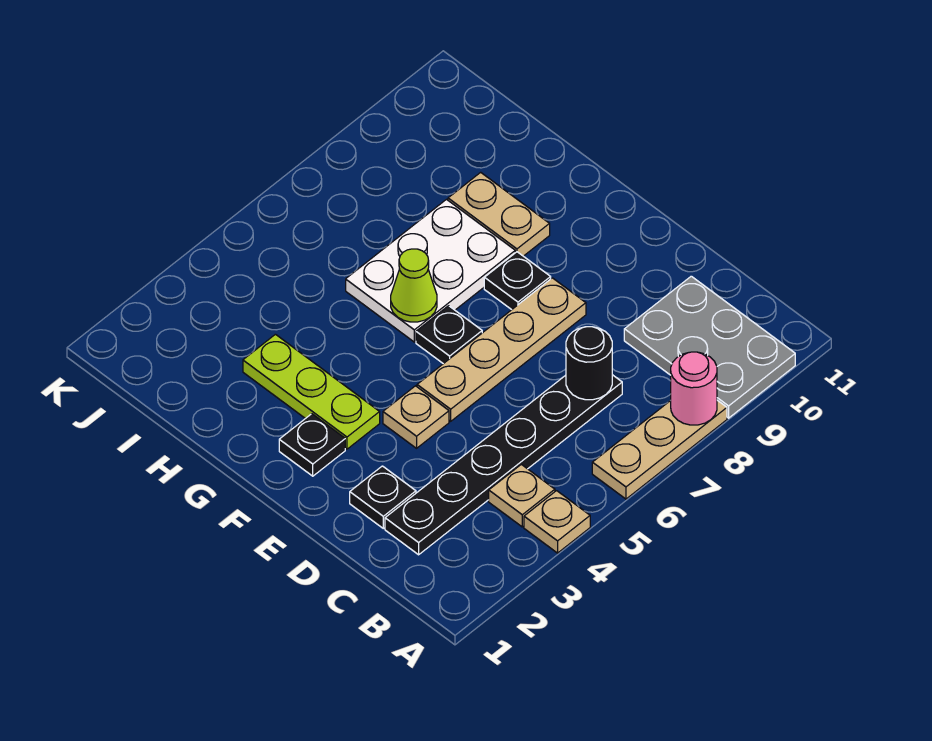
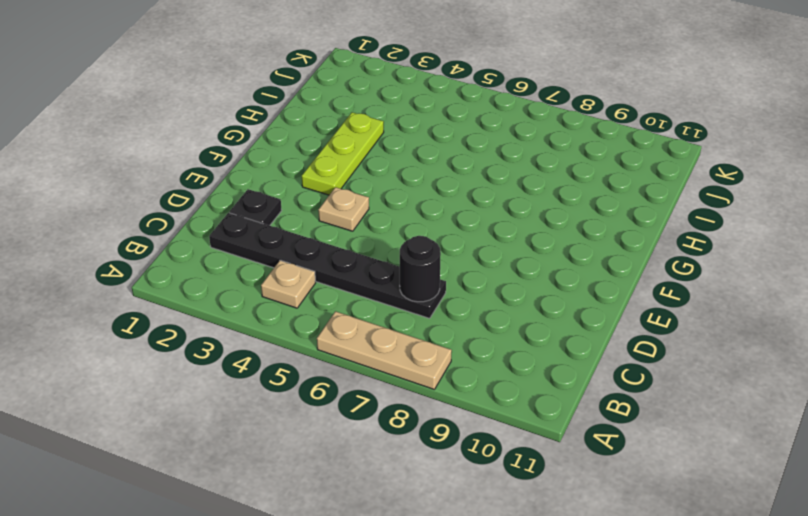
none -> tan plate A4 level 1
none -> grey plate A9:C10 level 1
none -> tan plate E5:E8 level 1

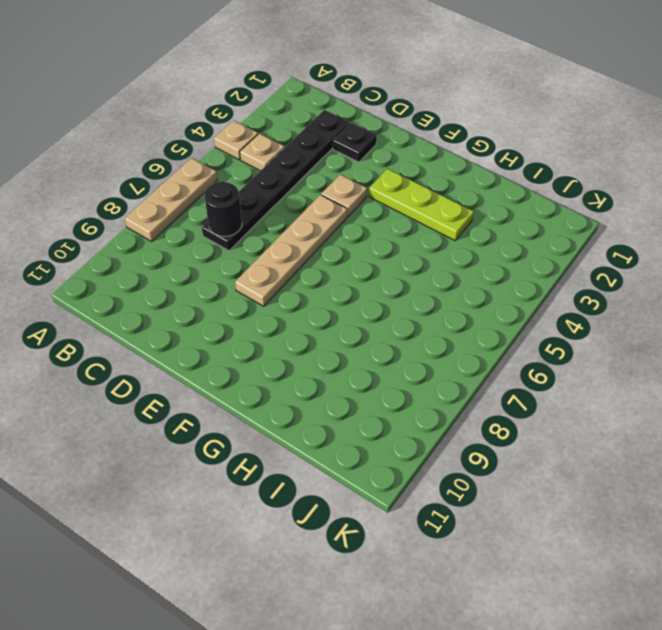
none -> grey plate A9:C10 level 1
none -> black plate F2 level 1
none -> black plate F6 level 1

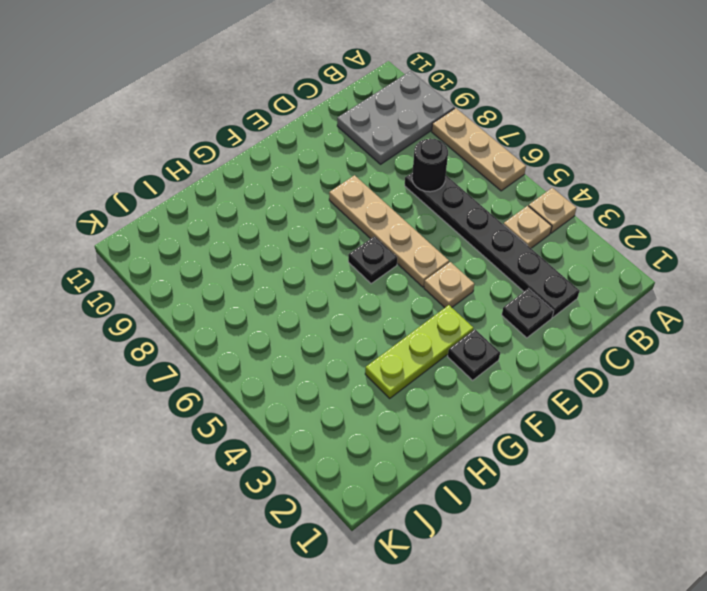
none -> black plate F8 level 1
none -> white plate G6:H8 level 1
none -> tan plate G9:H9 level 1

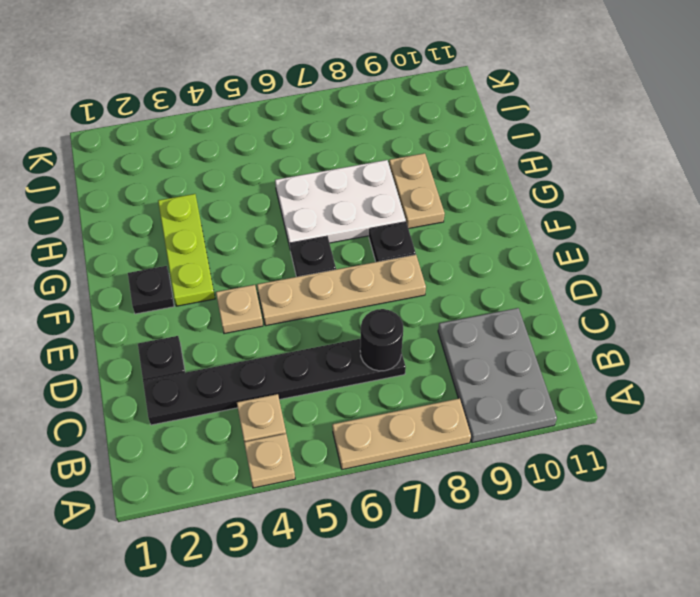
none -> pink round brick A8 level 2
none -> lime cone G6 level 2

